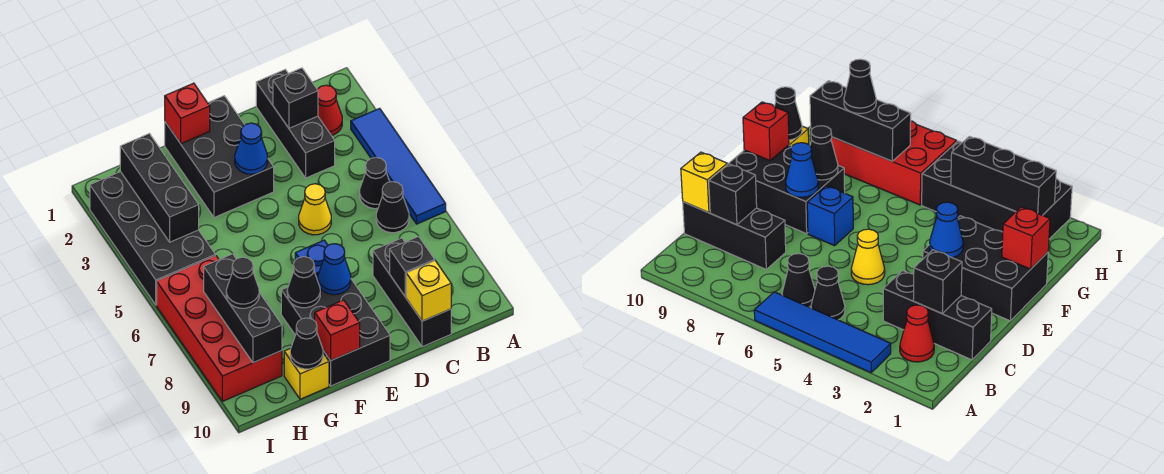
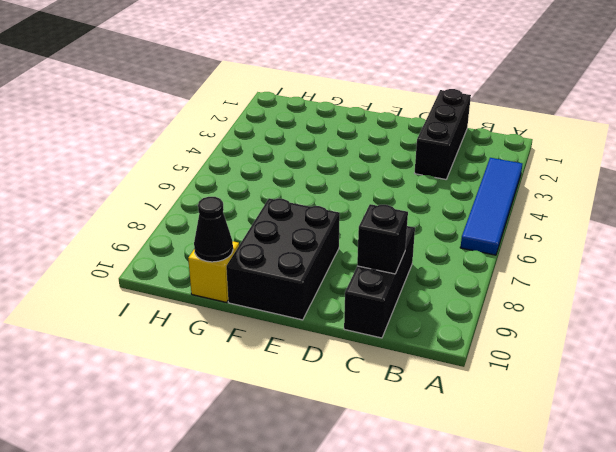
none -> red cone B2 level 1
none -> black cone B5 level 1
none -> black cone B6 level 1

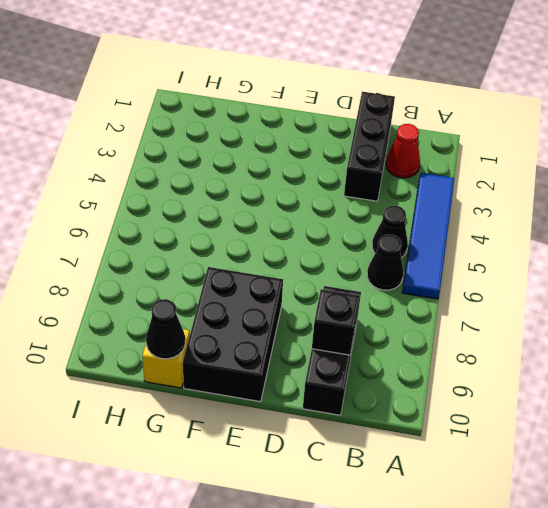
none -> yellow cone D5 level 1
none -> black brick E1:F3 level 1
none -> blue brick E7 level 1

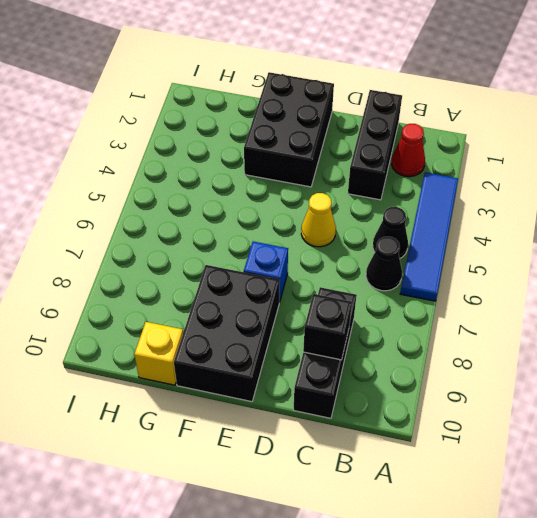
none -> black brick H2:I5 level 1
none -> red brick H6:I9 level 1
none -> black brick C2 level 2

